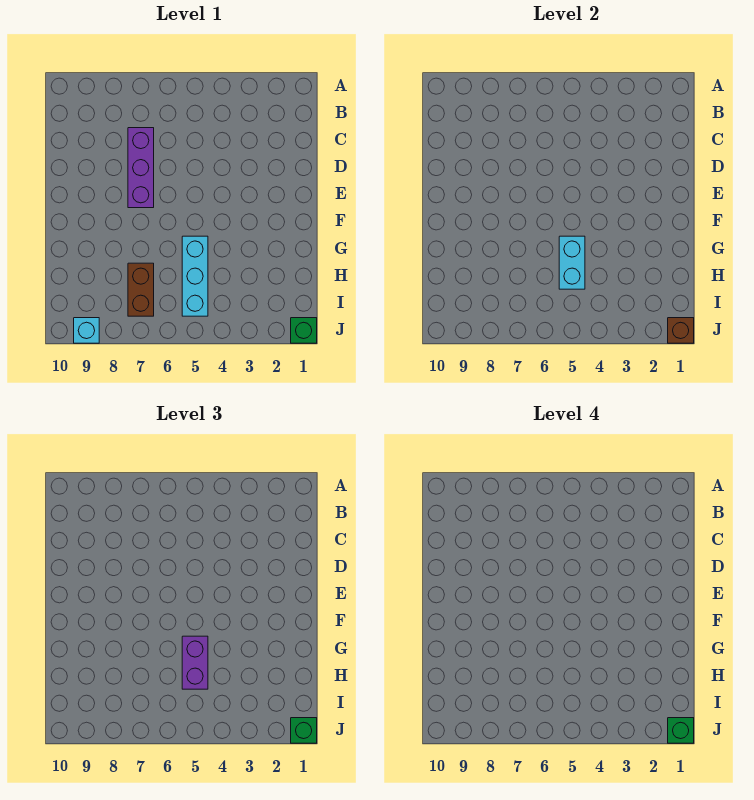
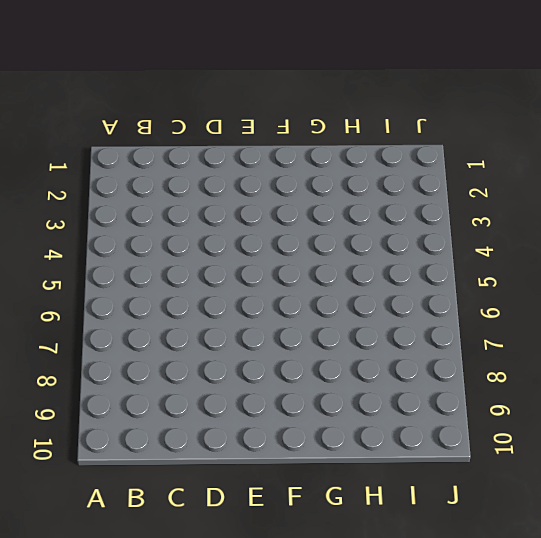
none -> purple brick C7:E7 level 1
none -> cyan brick G5:I5 level 1

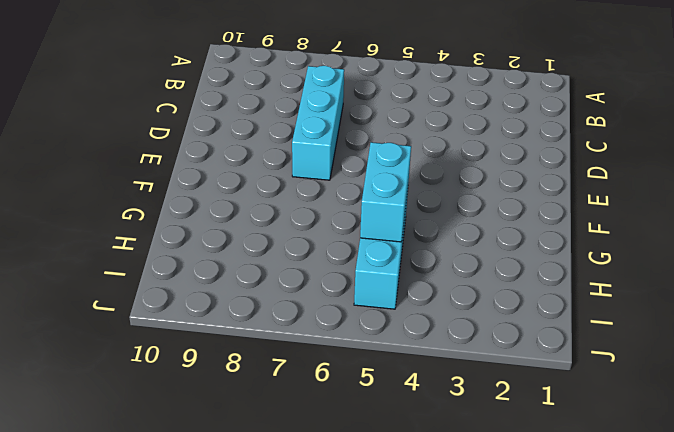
cyan brick C7:E7 level 1 -> purple brick C7:E7 level 1
none -> brown brick H7:I7 level 1
none -> green brick J1 level 1

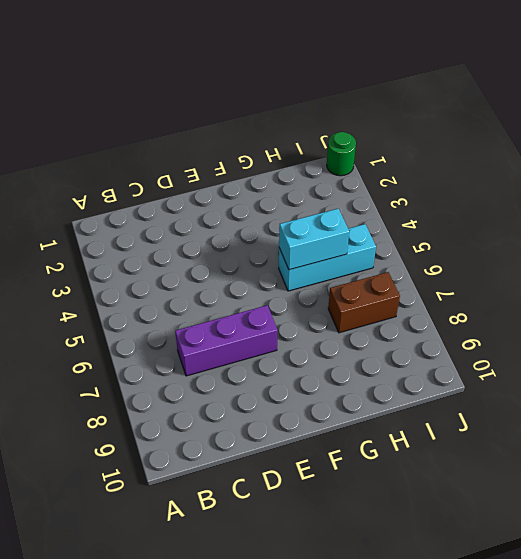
green round brick J1 level 1 -> green brick J1 level 1
none -> cyan brick J9 level 1
none -> brown brick J1 level 2

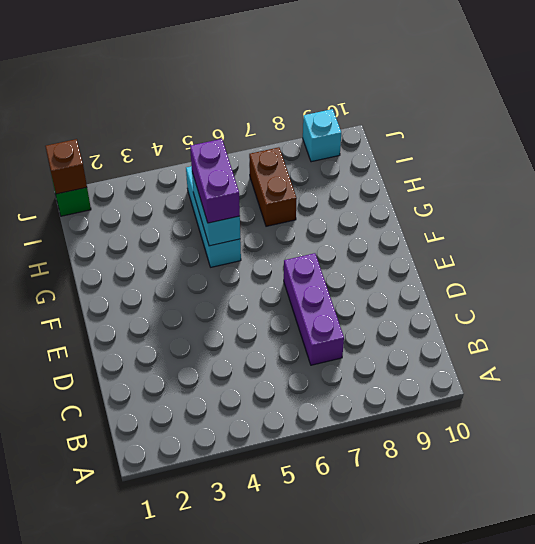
none -> green brick J1 level 3
none -> green brick J1 level 4

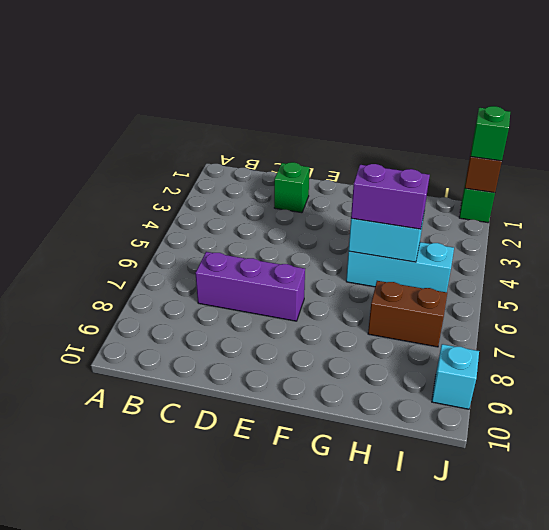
green brick D2 level 1 -> green brick J1 level 4

